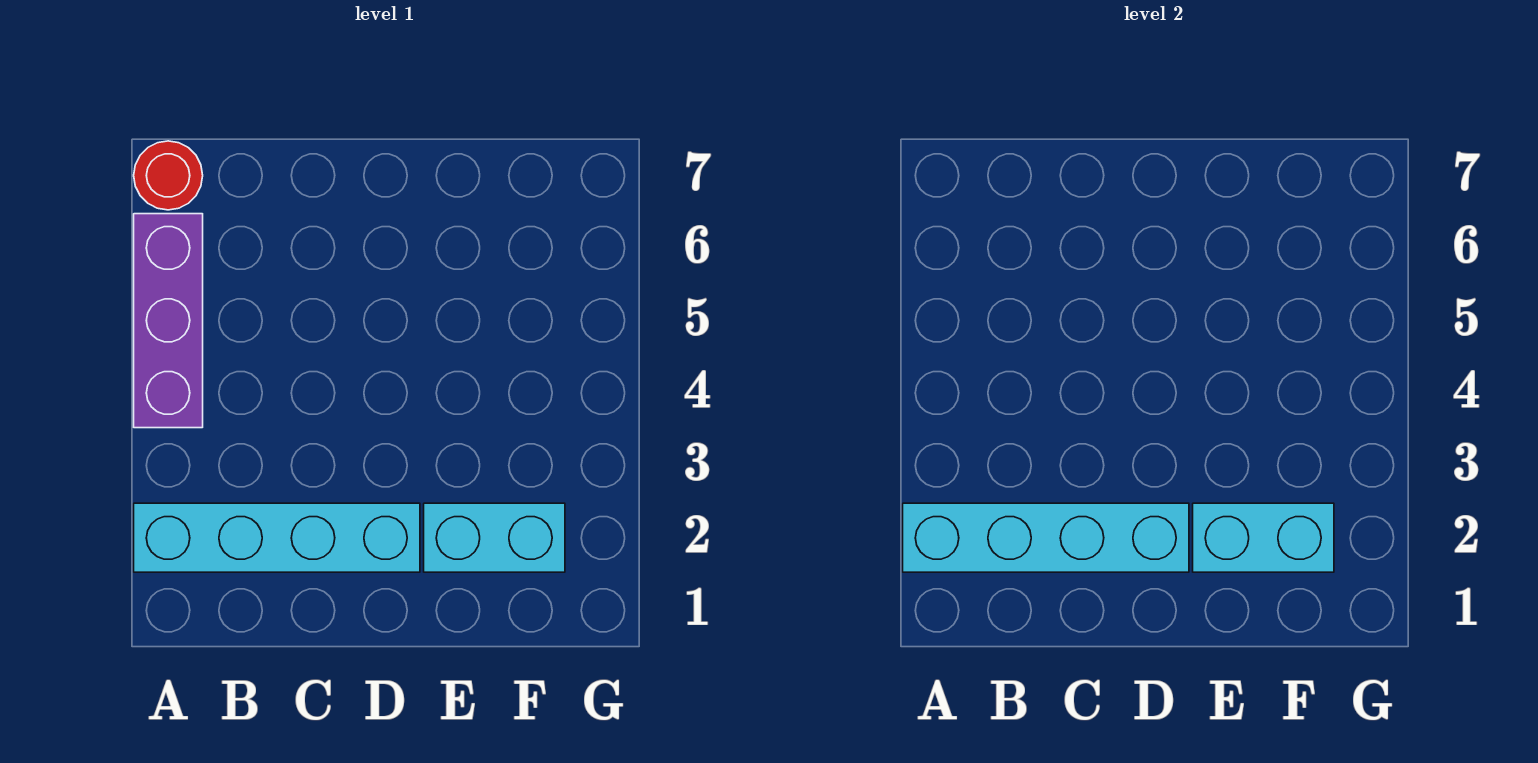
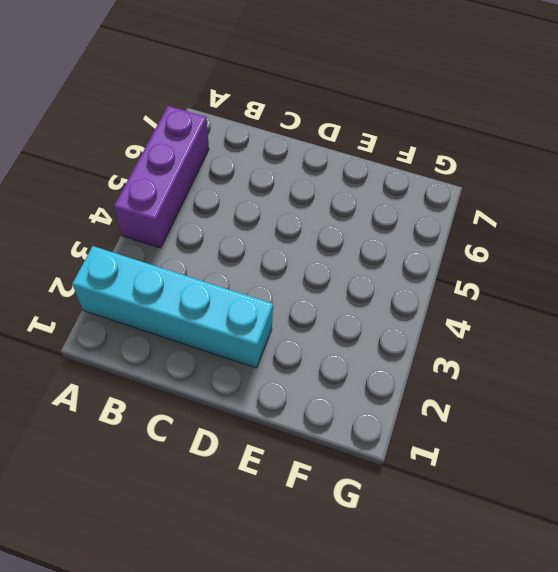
none -> red round brick A7 level 1
none -> cyan brick E2:F2 level 1

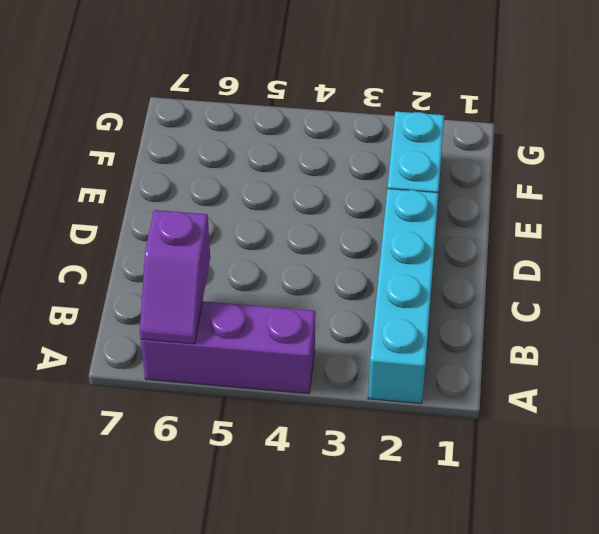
purple slope A6:B6 level 2 top B -> none
none -> red round brick A7 level 1
none -> cyan brick A2:D2 level 2

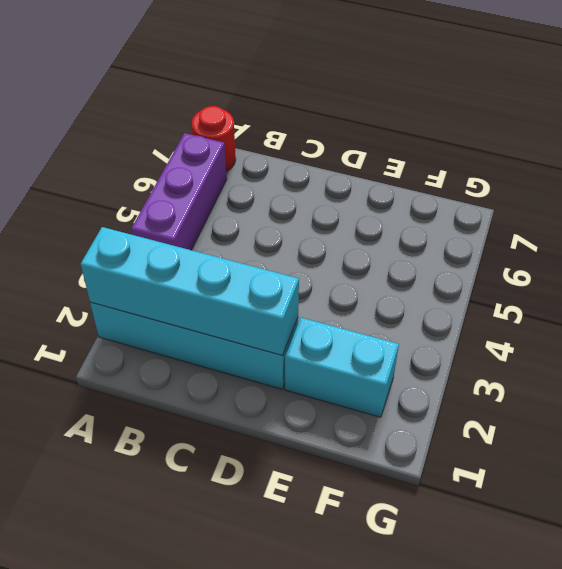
none -> cyan brick E2:F2 level 2

